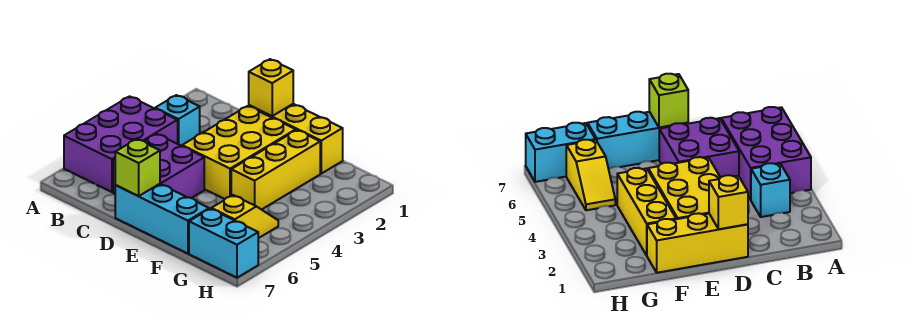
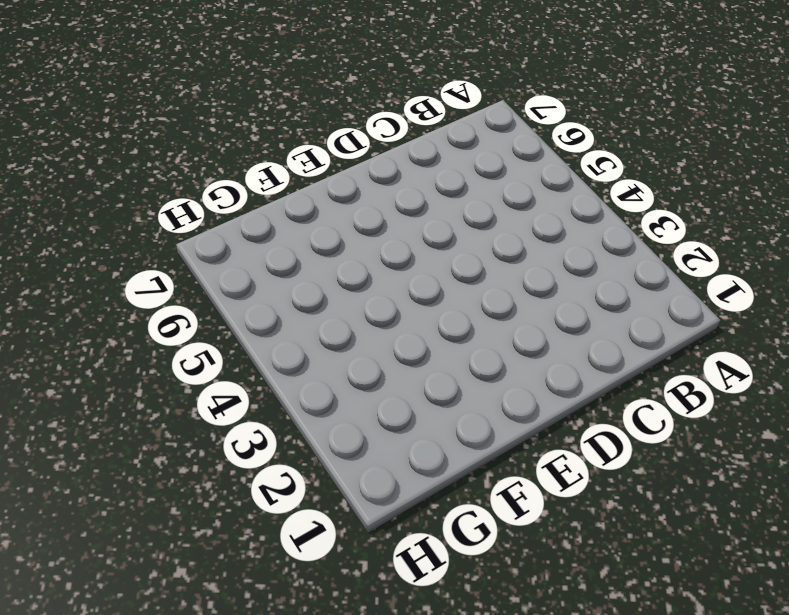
none -> purple brick A4:B6 level 1
none -> cyan brick B3 level 1

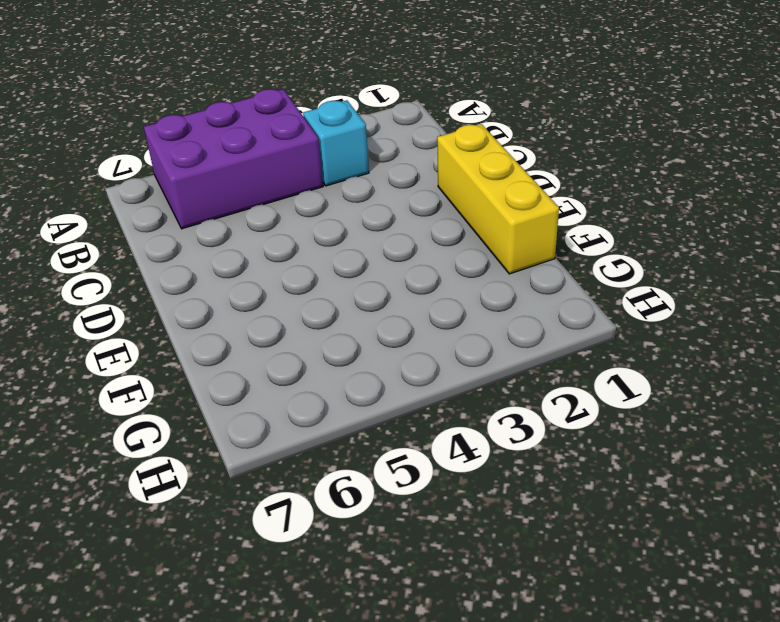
none -> purple brick C5:D6 level 1
none -> yellow brick D2:E4 level 1

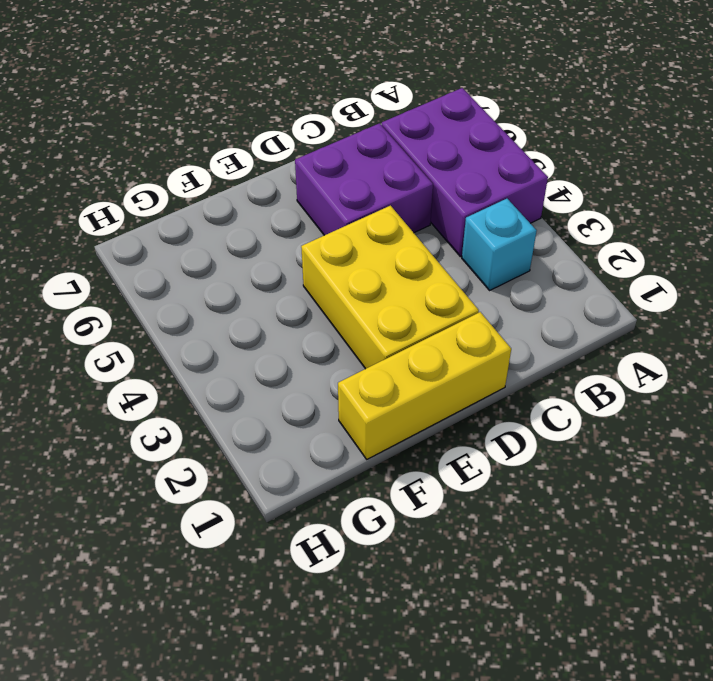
none -> cyan brick D7:F7 level 1
none -> yellow brick F2:F4 level 1

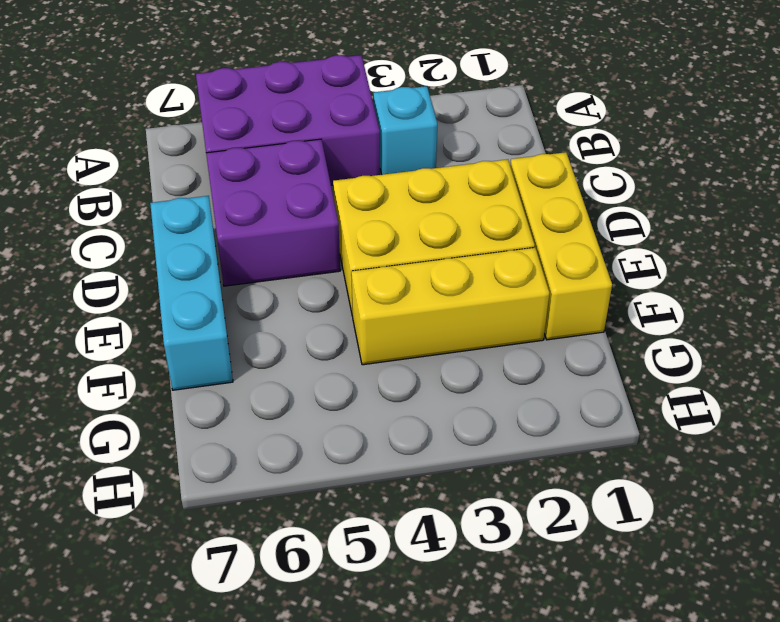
none -> yellow slope G5:G6 level 1 top 6
none -> cyan brick G7:H7 level 1

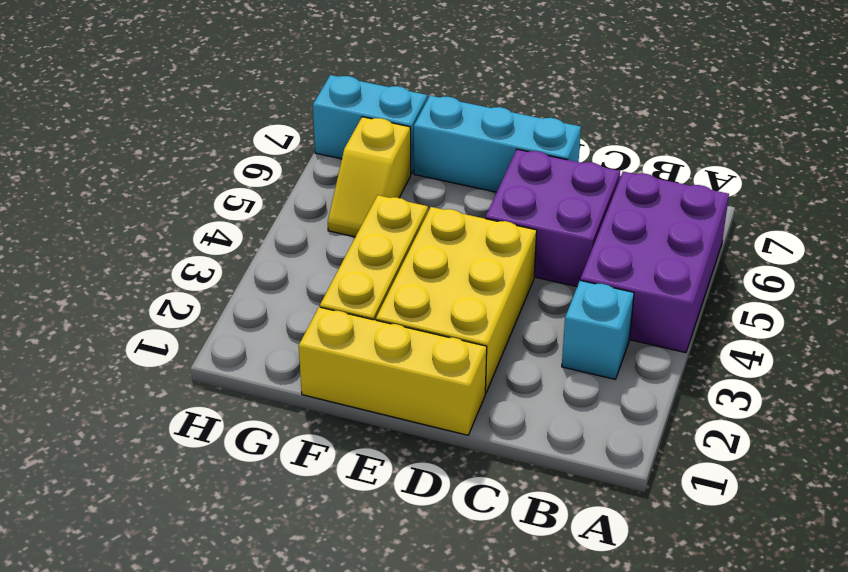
none -> yellow brick D1 level 2
none -> lime brick D7 level 2

